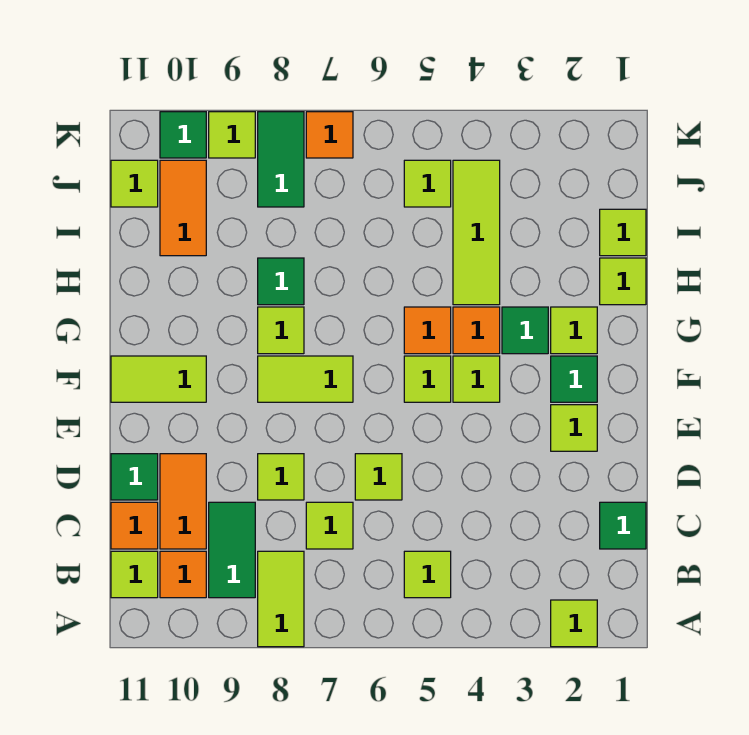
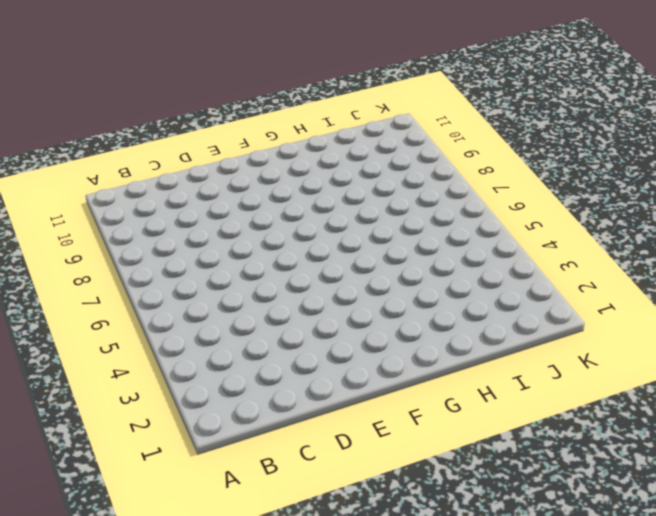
none -> lime tile A2 level 1
none -> lime tile A8:B8 level 1
none -> lime tile B5 level 1
none -> green tile B9:C9 level 1

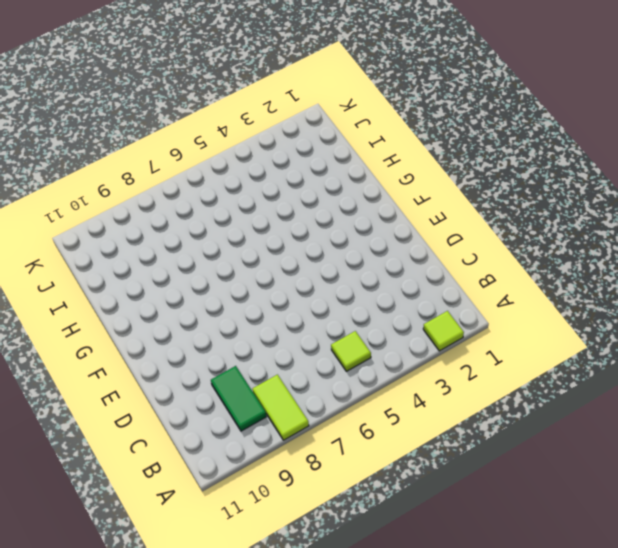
none -> orange tile B10 level 1
none -> lime tile B11 level 1
none -> green tile C1 level 1
none -> lime tile C7 level 1

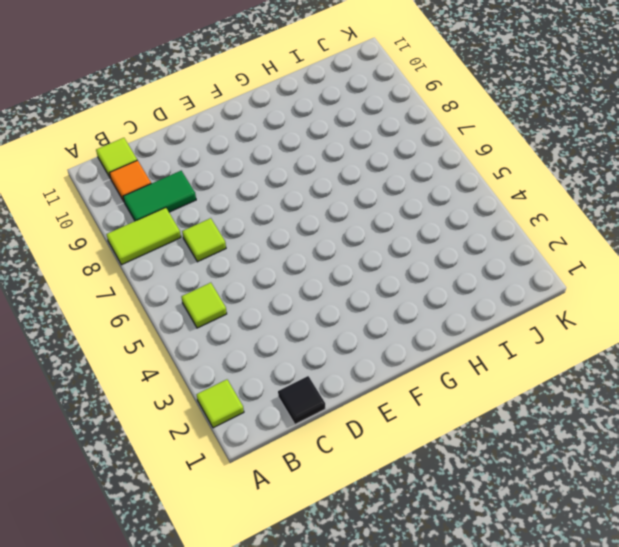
black tile C1 level 1 -> green tile C1 level 1
none -> orange tile C10:D10 level 1
none -> orange tile C11 level 1
none -> lime tile D6 level 1
none -> lime tile D8 level 1

